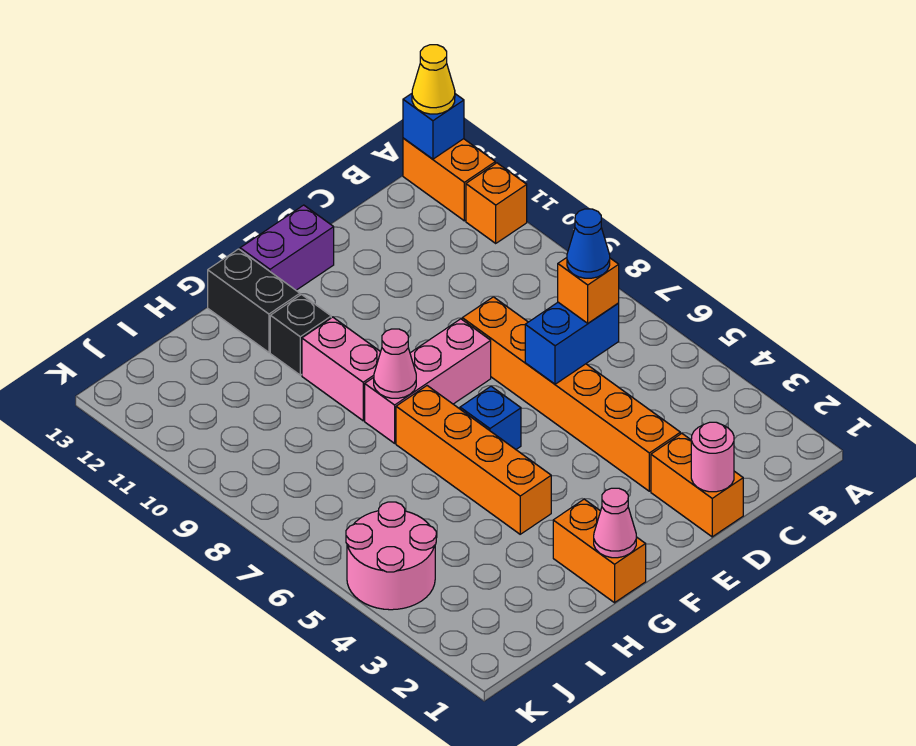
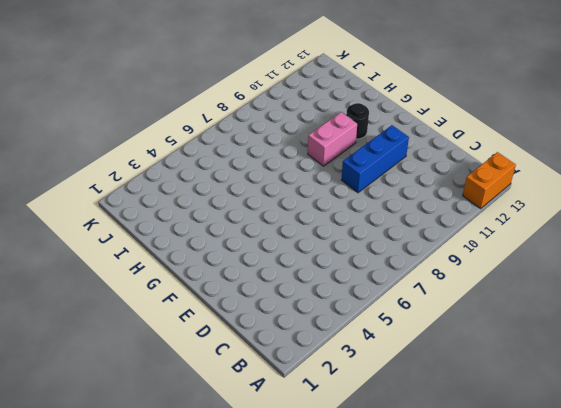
blue brick E9:E11 level 1 -> none
black round brick G11 level 1 -> black brick G11 level 1
none -> orange brick A11 level 1
none -> orange brick D1:D2 level 1
none -> orange brick D3:D8 level 1

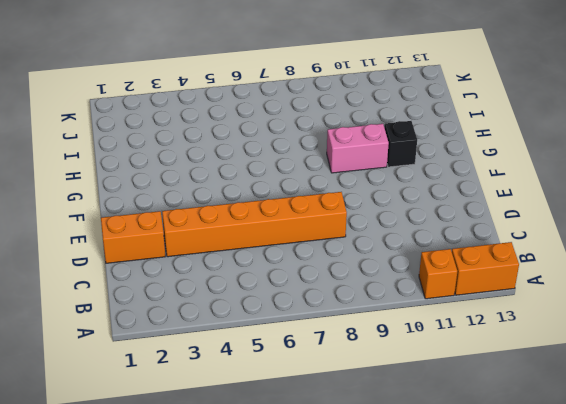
none -> pink brick E8:G8 level 1
none -> purple brick E13:F13 level 1
none -> blue brick F6 level 1

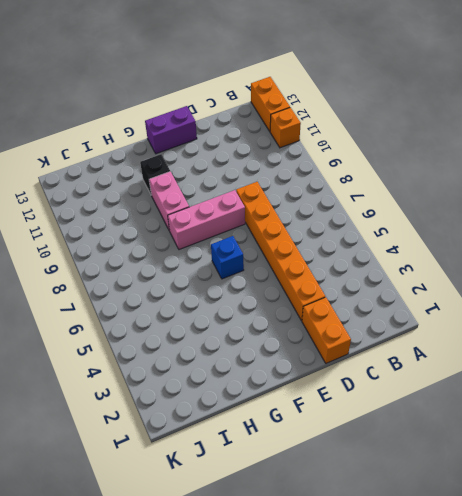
none -> orange brick G1:G2 level 1
none -> orange brick G4:G7 level 1
none -> black brick G12:G13 level 1

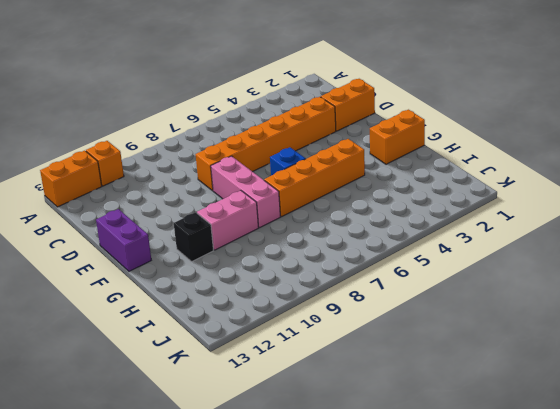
none -> black brick G12:G13 level 1
none -> pink round brick J4:K5 level 1
none -> blue brick A13 level 2

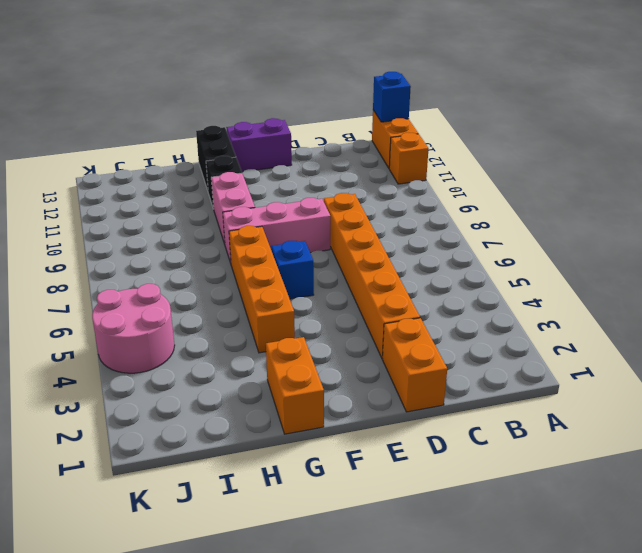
none -> blue brick C6:D6 level 2
none -> pink round brick D1 level 2
none -> pink cone G1 level 2

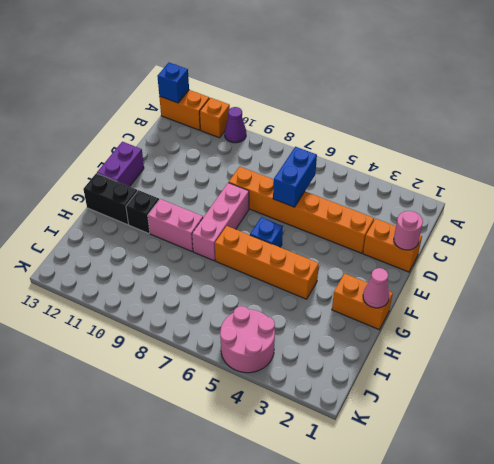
purple cone A10 level 1 -> none
none -> pink cone G8 level 2
none -> yellow cone A13 level 3
none -> orange brick C6 level 3

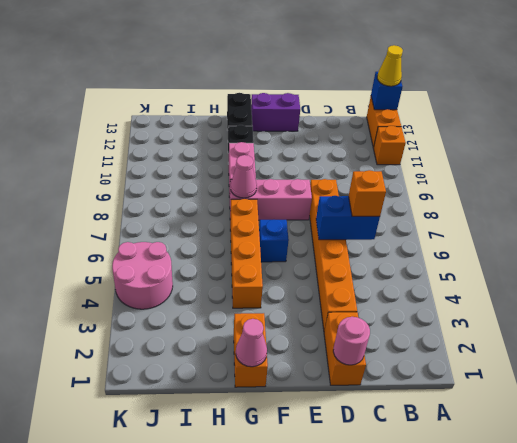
none -> blue cone C6 level 4

